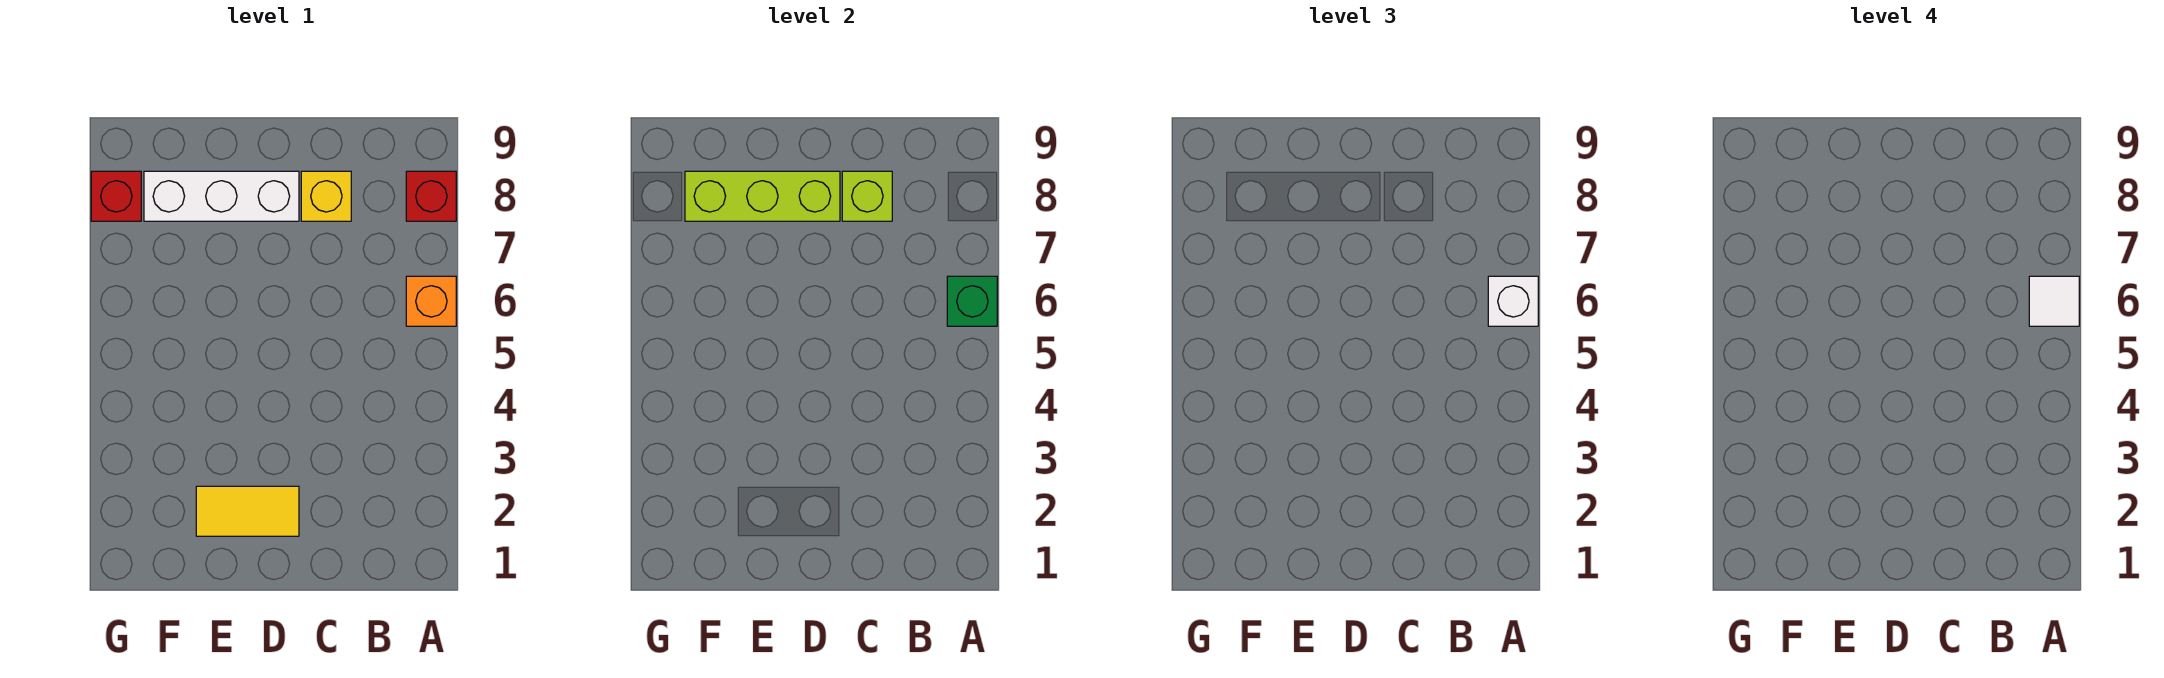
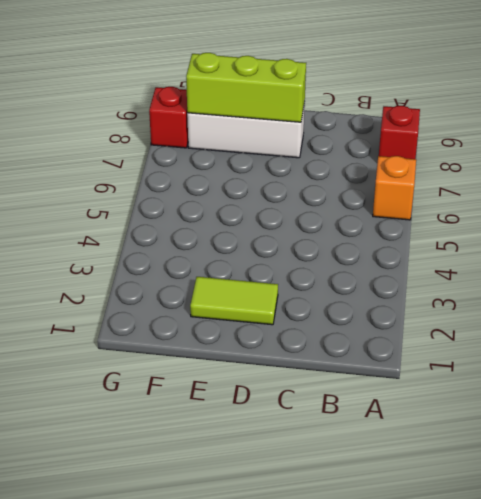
lime tile D2:E2 level 1 -> yellow tile D2:E2 level 1
none -> yellow brick C8 level 1
none -> green brick A6 level 2

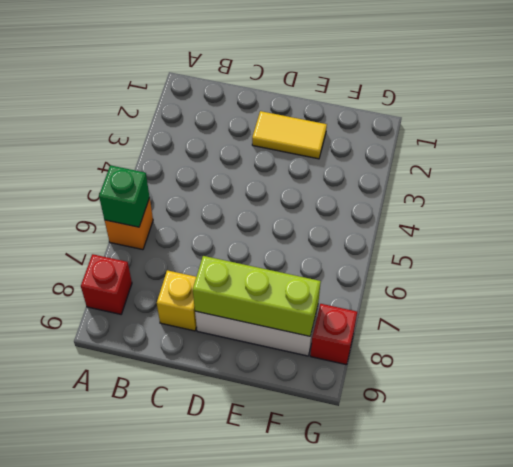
none -> lime brick C8 level 2
none -> white brick A6 level 3

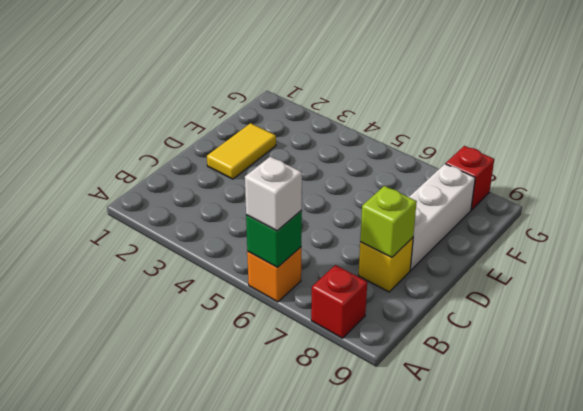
none -> lime brick D8:F8 level 2
none -> white tile A6 level 4

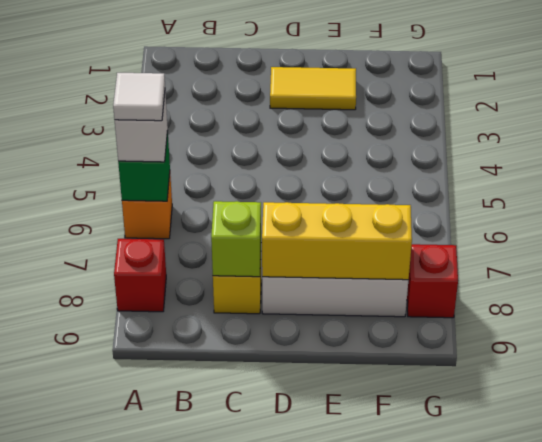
yellow brick D8:F8 level 2 -> lime brick D8:F8 level 2

